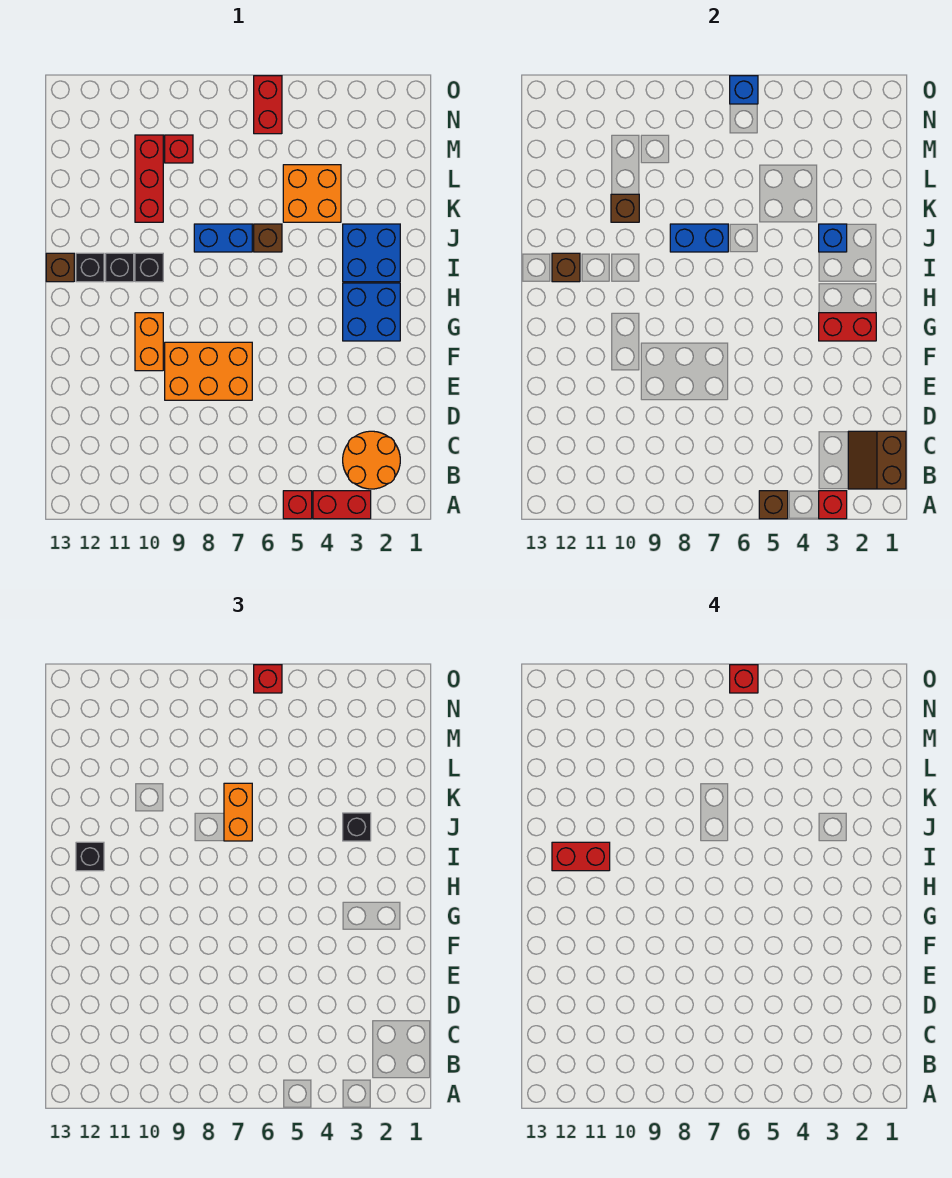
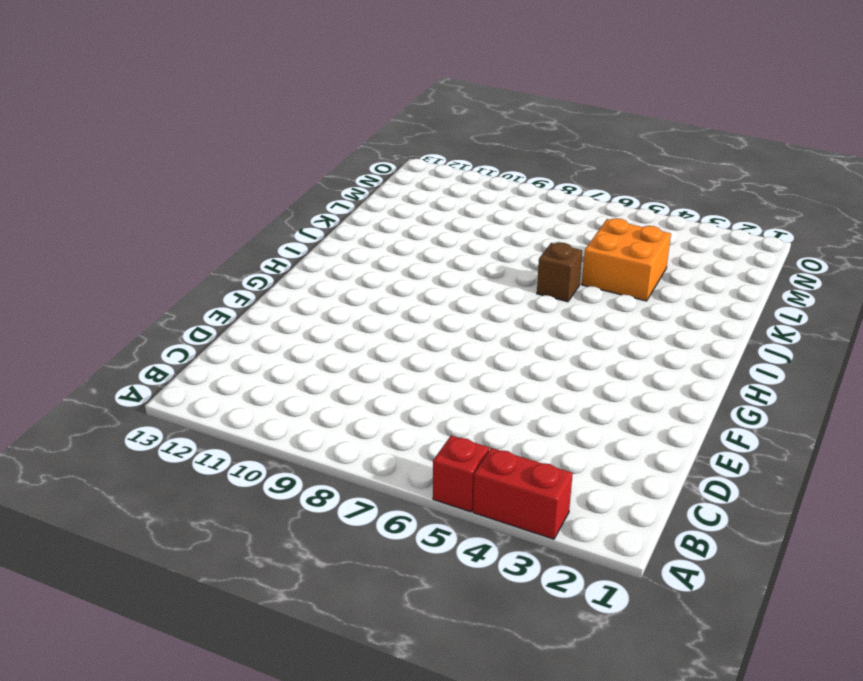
none -> orange round brick B2:C3 level 1
none -> orange brick E7:F9 level 1
none -> orange brick F10:G10 level 1
none -> blue brick G2:H3 level 1

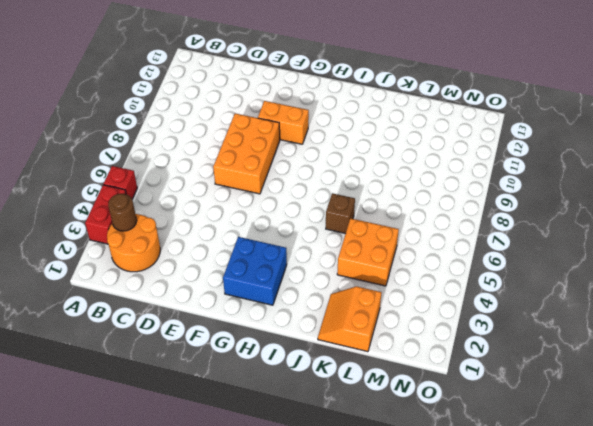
brown round brick B3 level 2 -> none
orange slope K1:L2 level 1 top L -> none
none -> blue brick I2:J3 level 1
none -> black brick I10 level 1
none -> black brick I11 level 1
none -> black brick I12 level 1

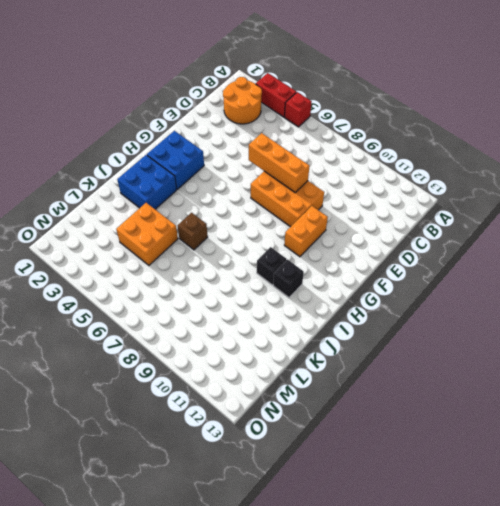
orange brick E6:E8 level 2 -> none
none -> black brick I12 level 1
none -> brown brick I13 level 1
none -> blue brick J7:J8 level 1
none -> red brick K10:M10 level 1

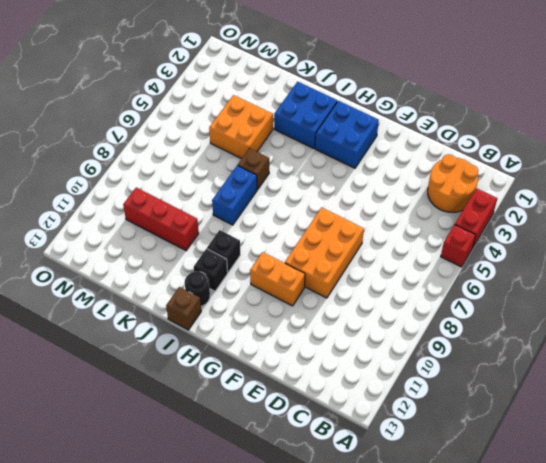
black round brick I12 level 1 -> black brick I12 level 1
none -> red brick M9 level 1
none -> red brick N6:O6 level 1
none -> red brick A3 level 2
none -> brown brick A5 level 2

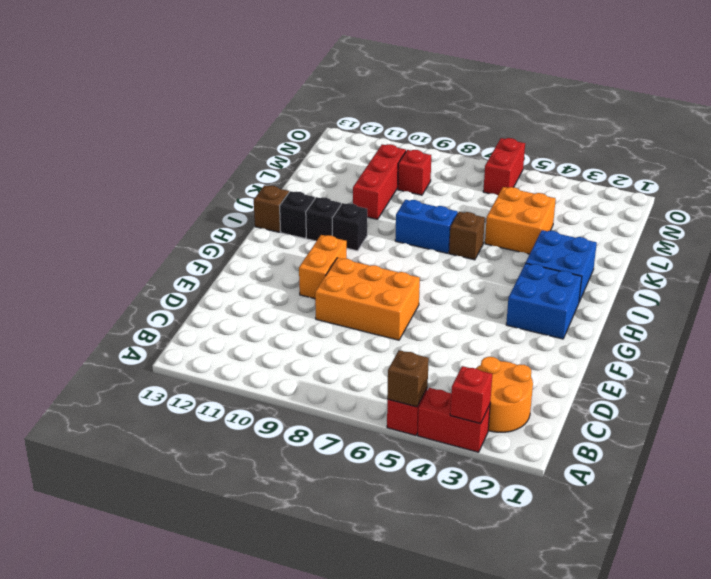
none -> brown slope B1:C2 level 2 top 1
none -> red brick G2:G3 level 2
none -> brown brick I12 level 2
none -> blue brick J3 level 2

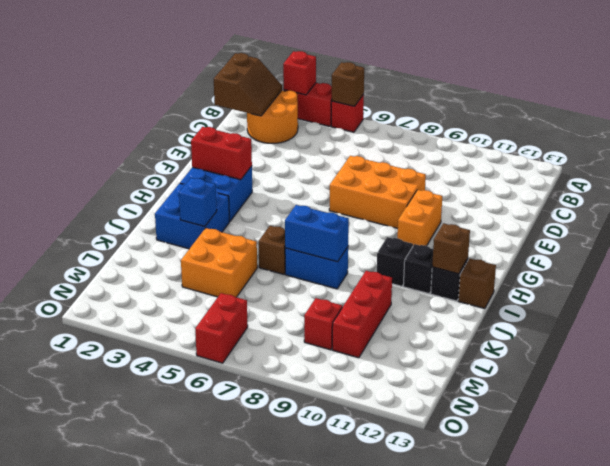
none -> brown brick K10 level 2
none -> blue brick O6 level 2
none -> black brick I12 level 3
none -> black brick J3 level 3

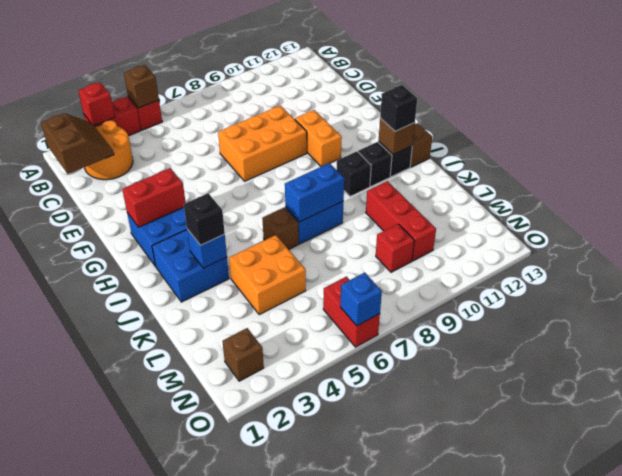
brown brick N2 level 1 -> brown brick K10 level 2
none -> orange brick J7:K7 level 3
none -> red brick O6 level 3
none -> red brick I11:I12 level 4
none -> red brick O6 level 4

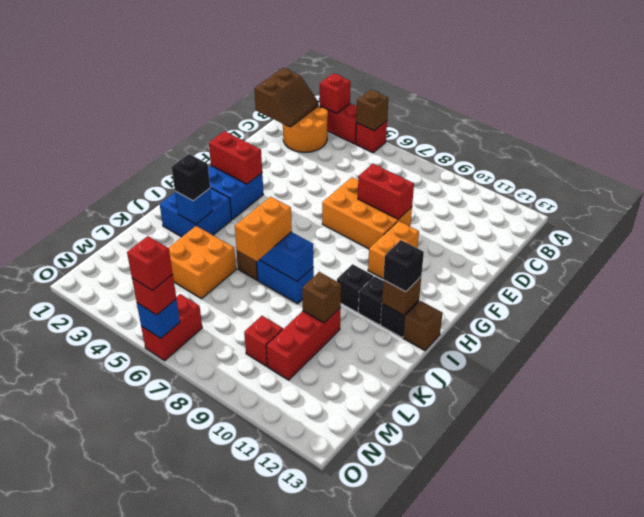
red brick E8:E9 level 2 -> red brick I11:I12 level 4

